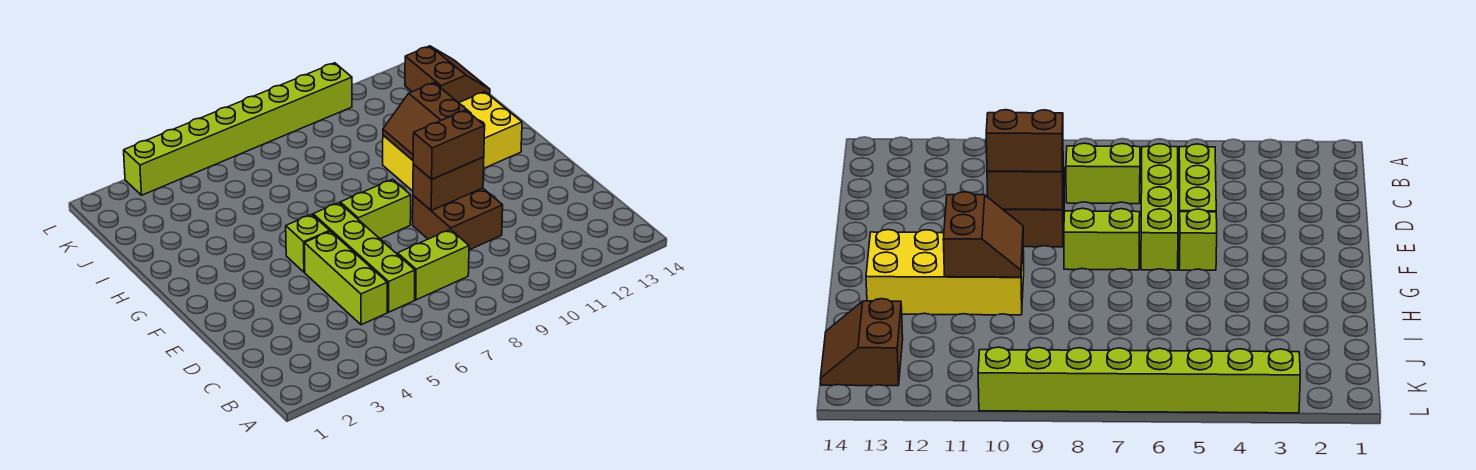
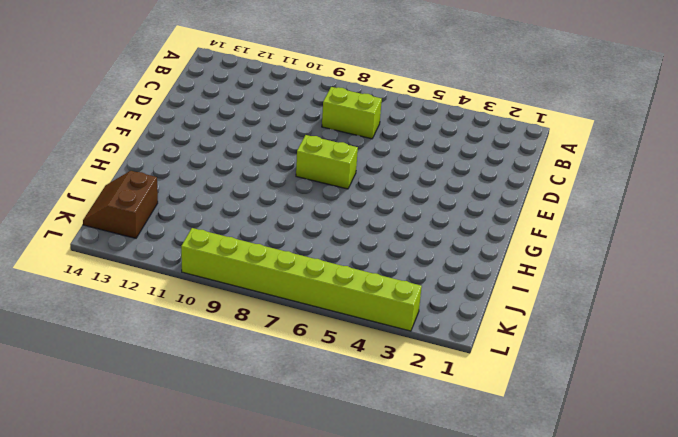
none -> lime brick C5:E5 level 1
none -> lime brick C6:F6 level 1
none -> brown brick D9:E10 level 1

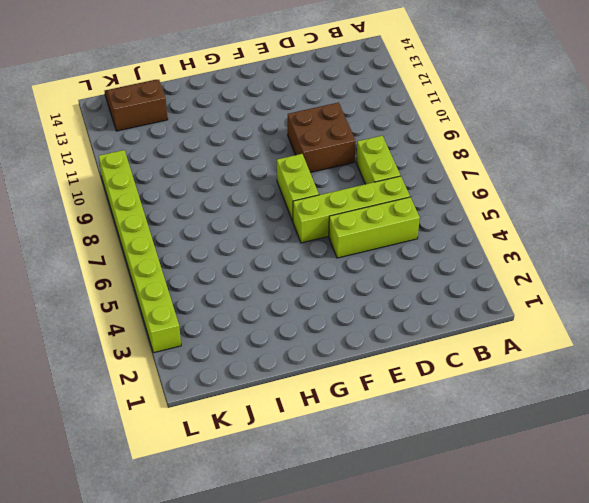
none -> lime brick F5 level 1
none -> yellow brick G10:H13 level 1
none -> brown brick E9:E10 level 2

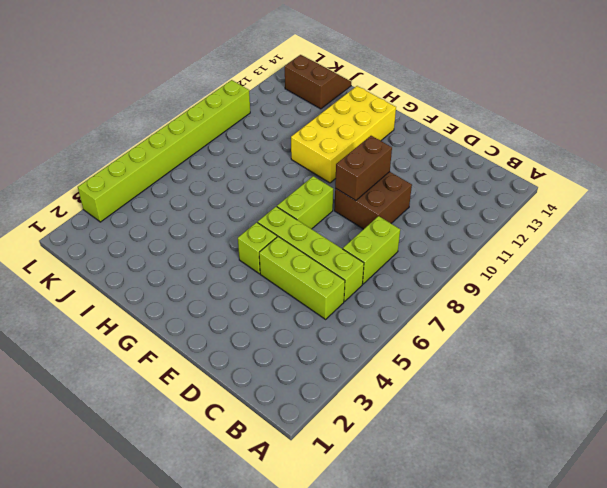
none -> brown slope G10:H11 level 2 top 11
none -> brown brick E9:E10 level 3

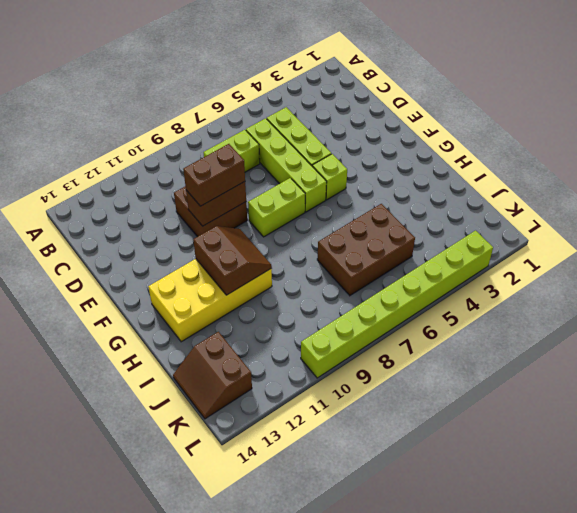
brown brick I5:J7 level 1 -> none

